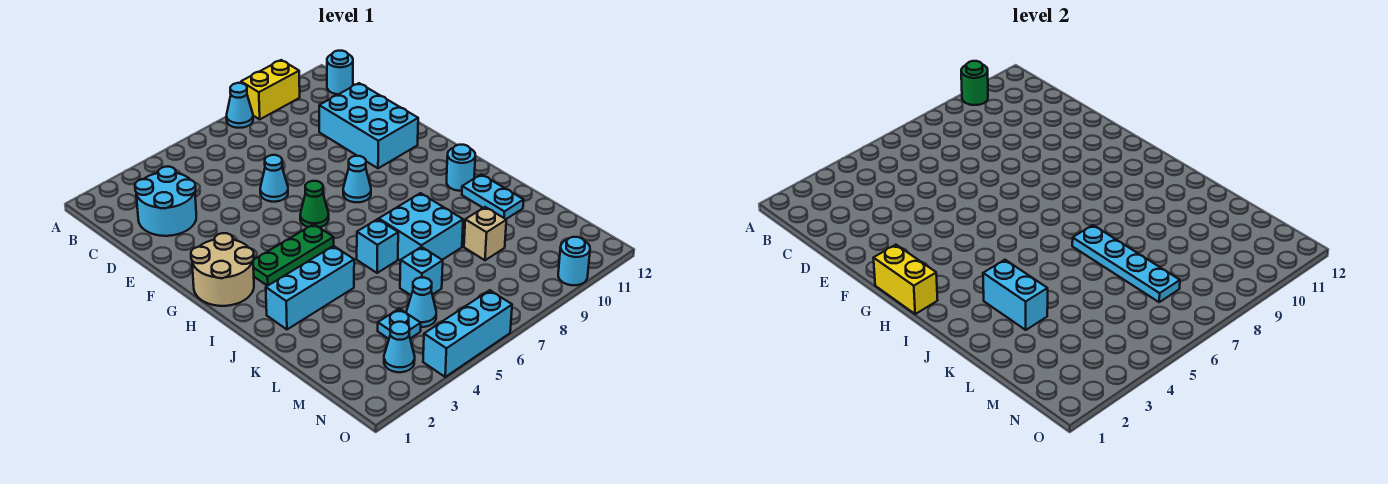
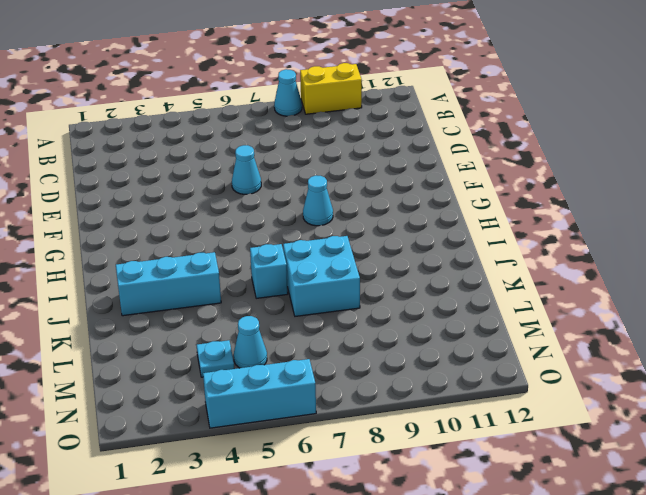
none -> cyan round brick B12 level 1
none -> cyan round brick C2:D3 level 1
none -> cyan brick D10:F11 level 1

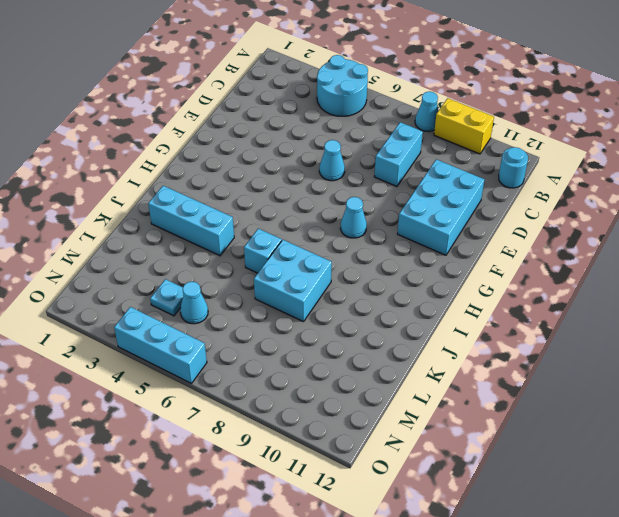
cyan round brick A4:B5 level 1 -> cyan round brick C2:D3 level 1
cyan brick C8:D8 level 1 -> cyan brick J3:K3 level 2
none -> tan round brick G1:H2 level 1
none -> green cone G6 level 1
none -> green plate H3:H5 level 1

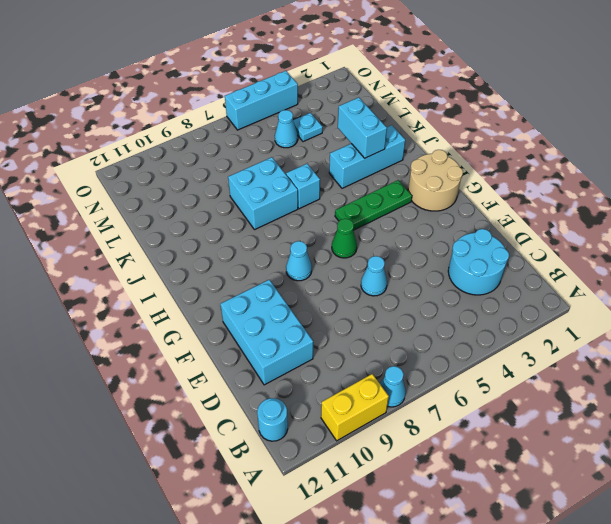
none -> cyan round brick I11 level 1
none -> cyan plate J11:K11 level 1
none -> cyan brick L6 level 1

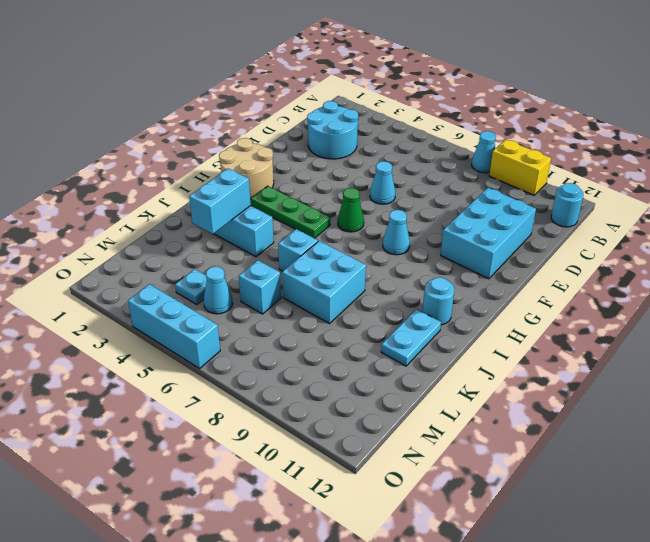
none -> tan brick L9 level 1
none -> cyan cone N3 level 1
none -> cyan round brick O10 level 1

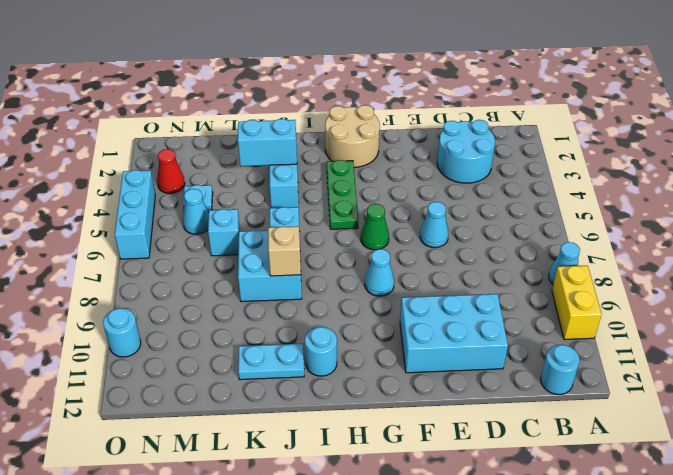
tan brick J8 level 2 -> tan brick L9 level 1
red cone N3 level 1 -> cyan cone N3 level 1
none -> green round brick A10 level 2
none -> yellow brick G1:H1 level 2
none -> cyan plate J7:M7 level 2

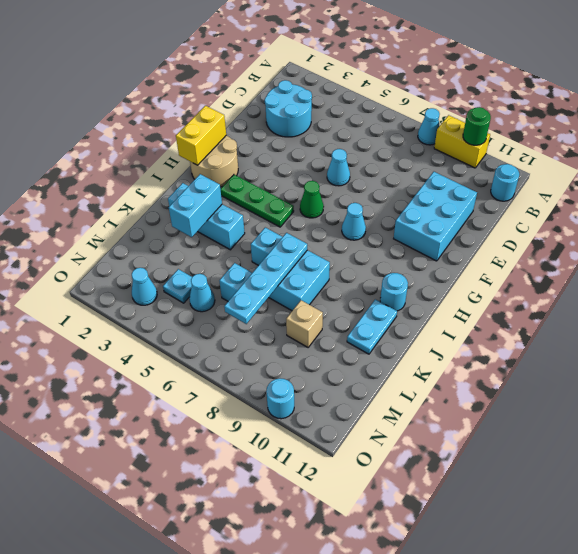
none -> cyan brick O4:O6 level 1

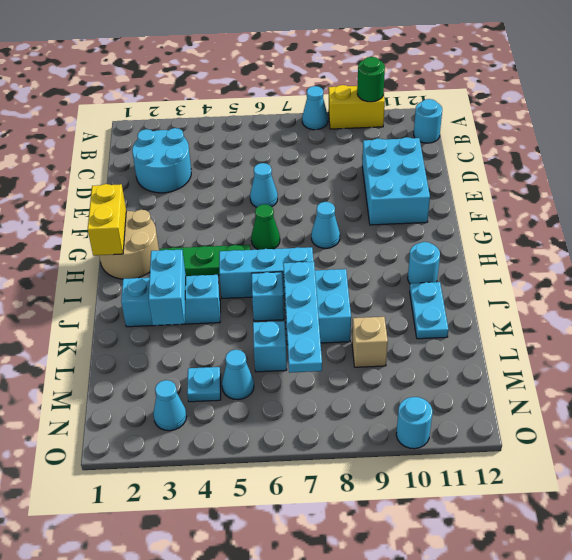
cyan brick I5:I7 level 1 -> cyan brick O4:O6 level 1

